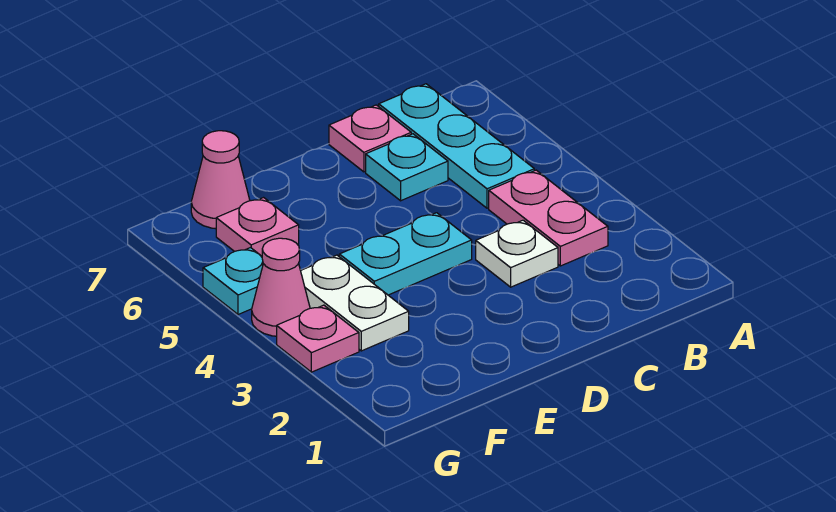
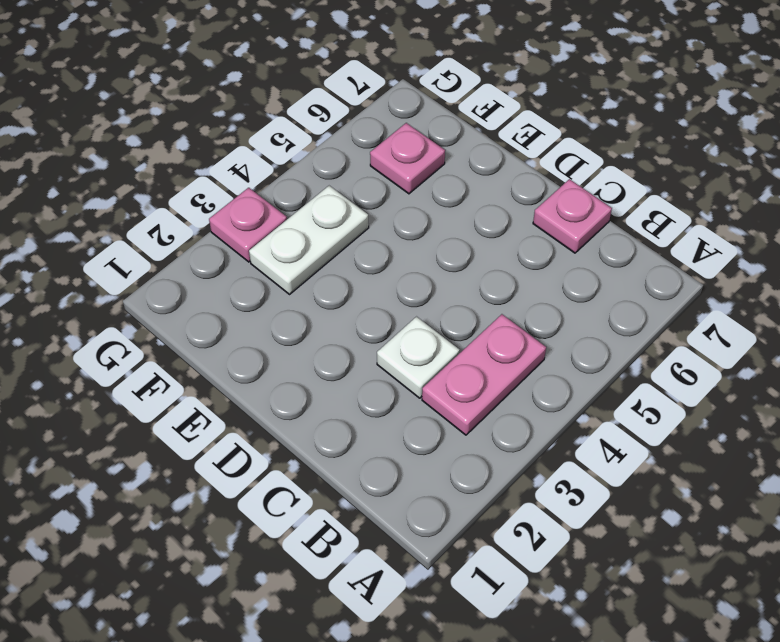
none -> cyan plate B5:B7 level 1
none -> cyan plate C6 level 1
none -> cyan plate D4:E4 level 1

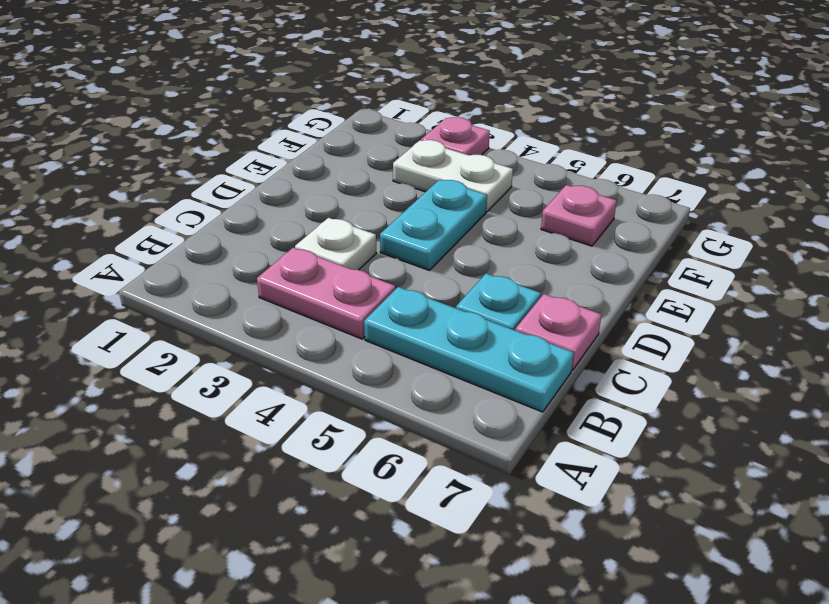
none -> pink cone F7 level 1
none -> pink cone G4 level 1
none -> cyan plate G5 level 1

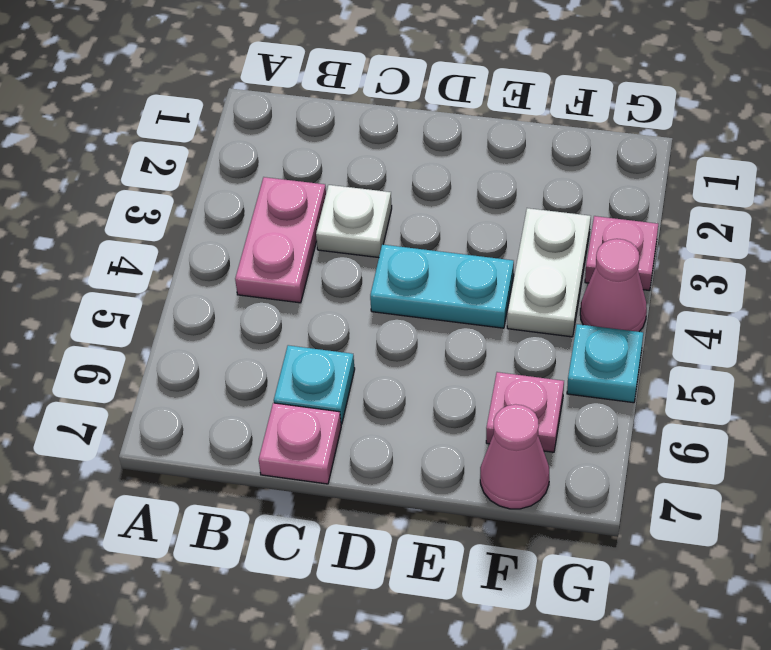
none -> cyan plate B5:B7 level 1

